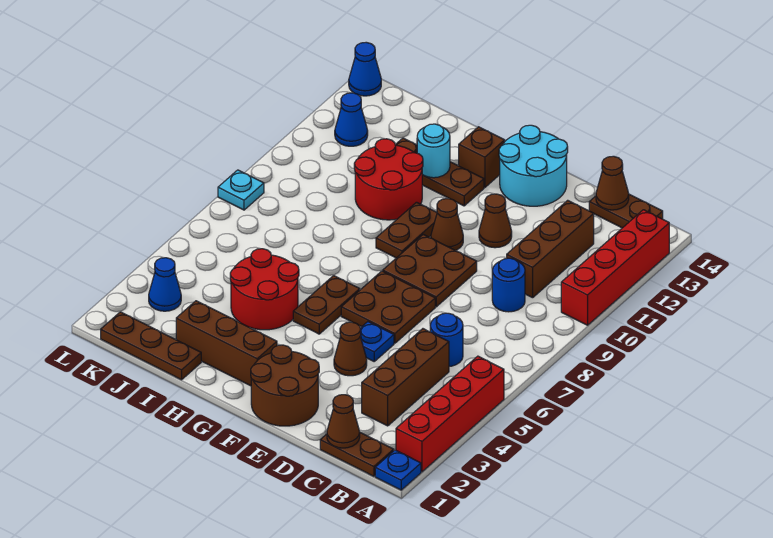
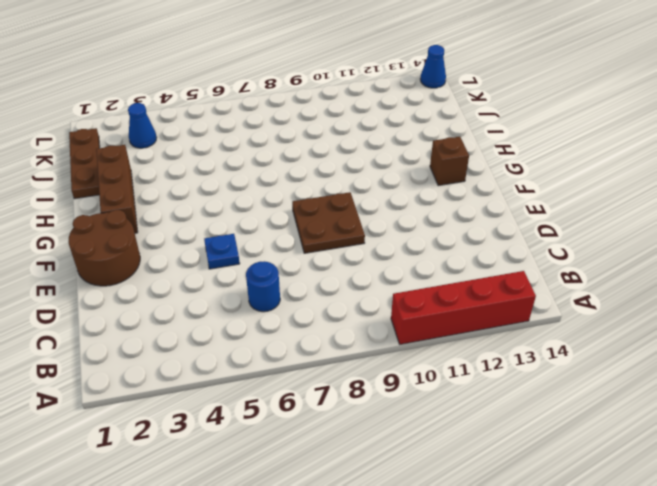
none -> blue plate A1 level 1
none -> red brick A2:A5 level 1
none -> brown plate B1:C1 level 1
none -> brown plate B14:C14 level 1

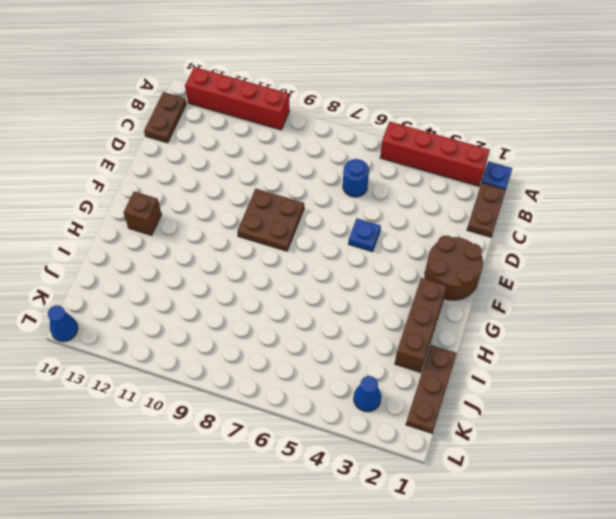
none -> brown brick C3:C5 level 1
none -> blue round brick C9 level 1
none -> brown brick C10:C12 level 1
none -> brown cone E4 level 1

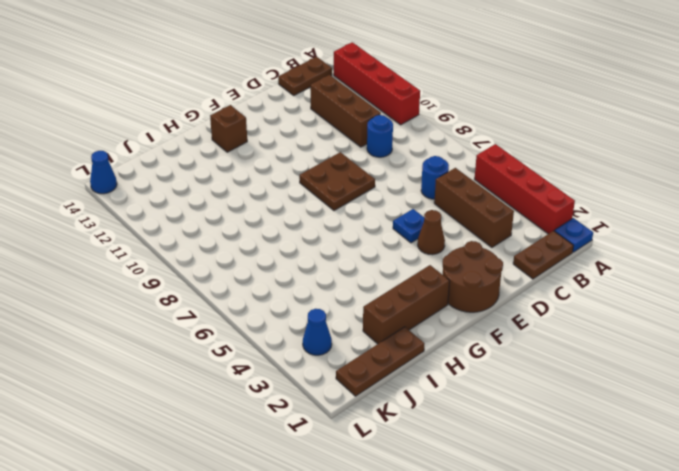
none -> brown plate E6:F7 level 1
none -> brown cone E11 level 1
none -> cyan round brick E13:F14 level 1
none -> brown cone F10 level 1

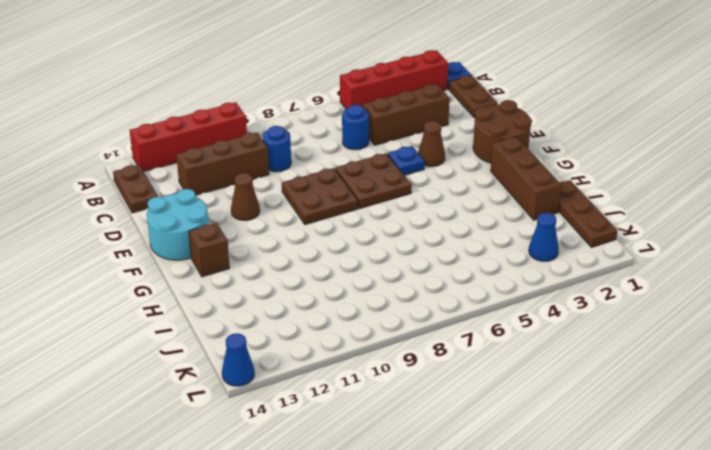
none -> brown cone F10 level 1
none -> brown plate G5:G6 level 1
none -> brown plate G9:G10 level 1
none -> brown plate G12:I12 level 1

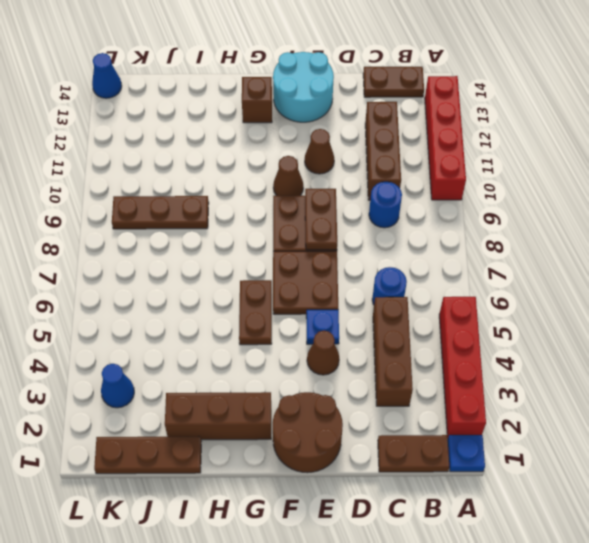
brown plate E8:E9 level 2 -> brown plate G9:G10 level 1
brown plate I9:K9 level 1 -> brown plate G12:I12 level 1
none -> red round brick H4:I5 level 1
none -> red round brick H10:I11 level 1
none -> blue cone K12 level 1
none -> cyan plate L8 level 1

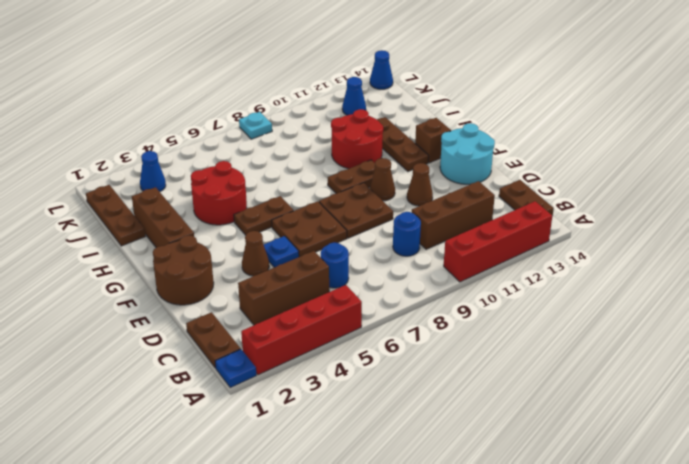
none -> brown cone C1 level 2
none -> brown cone C14 level 2
none -> cyan round brick H12 level 2

